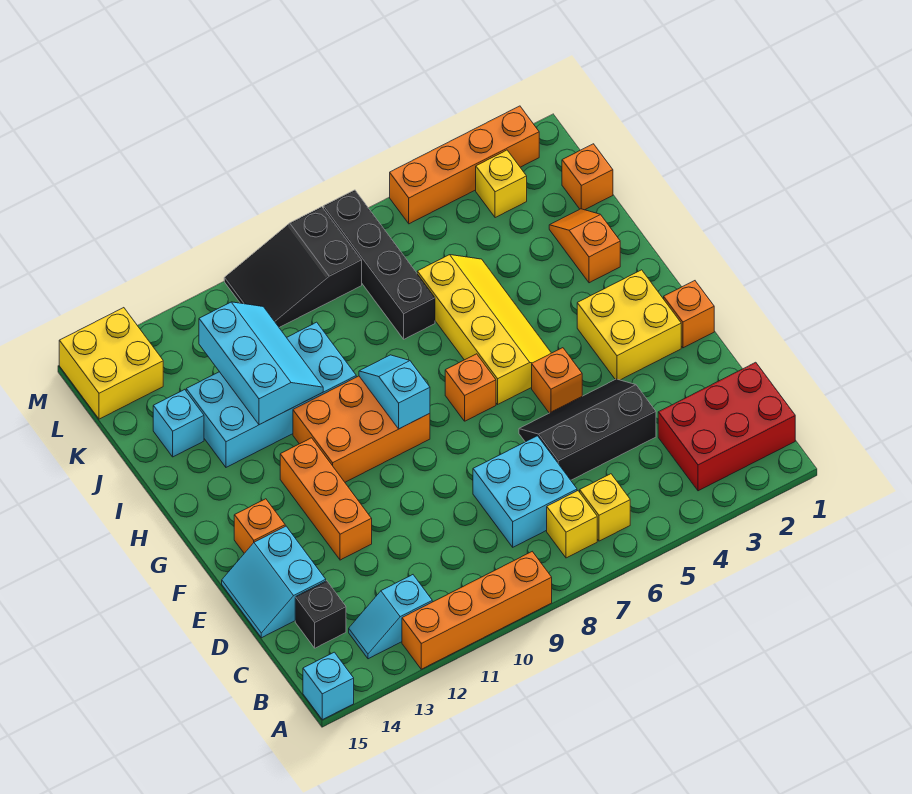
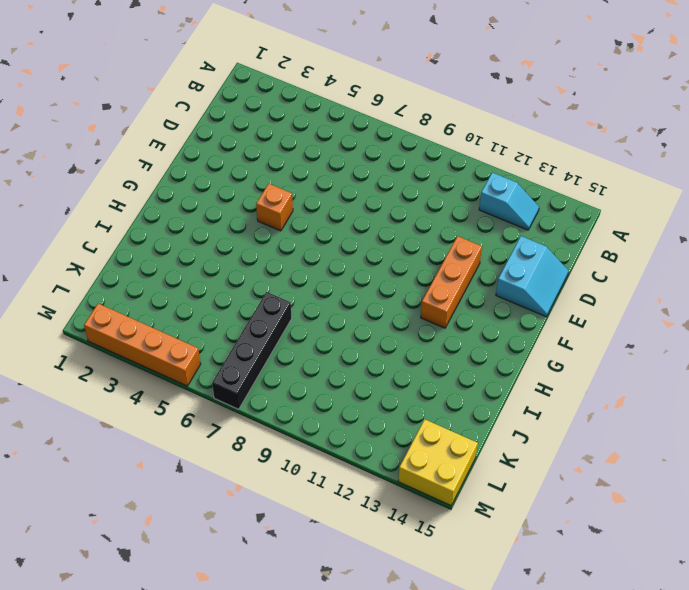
none -> orange brick A9:A12 level 1
none -> cyan brick A15 level 1
none -> red brick B1:C3 level 1

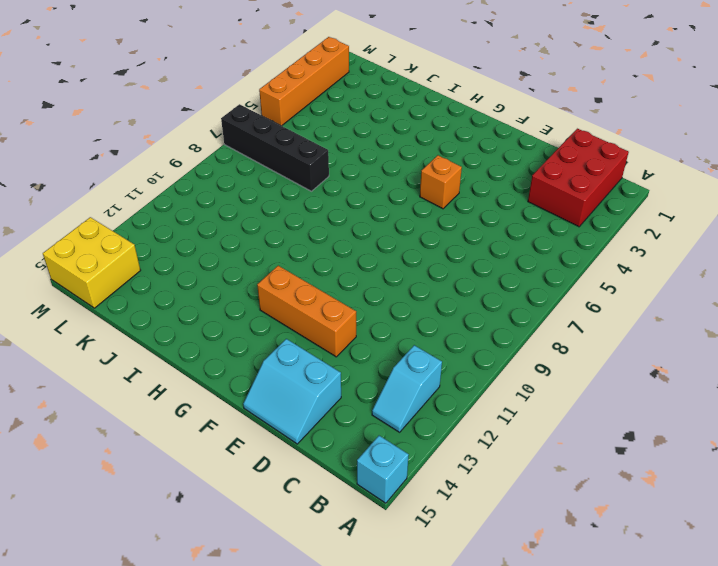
none -> orange brick A9:A12 level 1
none -> yellow brick B6 level 1
none -> yellow brick B7 level 1

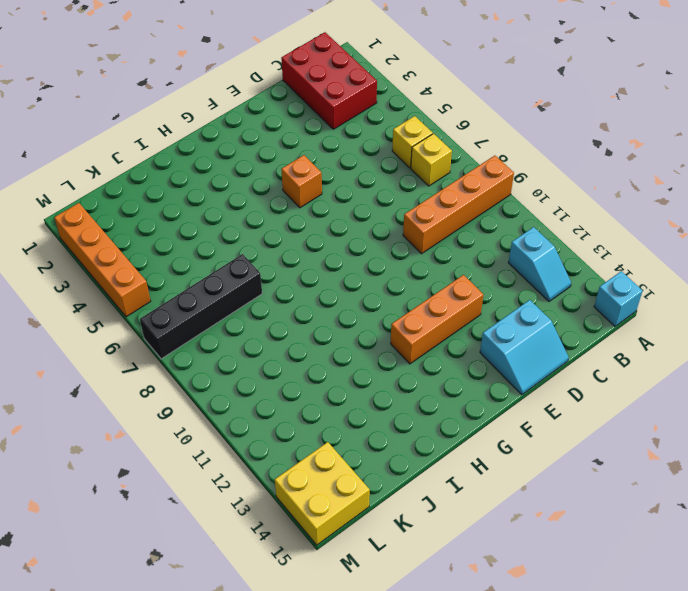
orange brick A9:D9 level 1 -> orange brick A9:A12 level 1
none -> cyan brick C7:D8 level 1
none -> black brick C14 level 1
none -> black slope D4:E6 level 1 top D

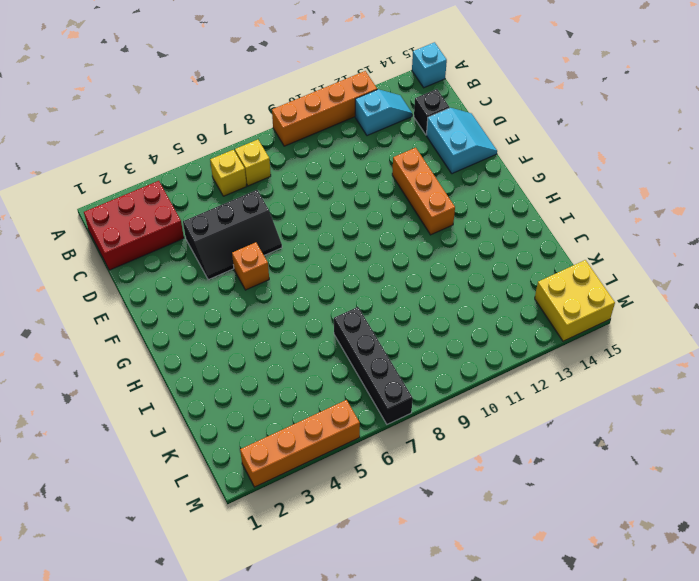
none -> cyan brick C7:D8 level 1
none -> orange brick F1 level 1
none -> yellow brick F2:G3 level 1

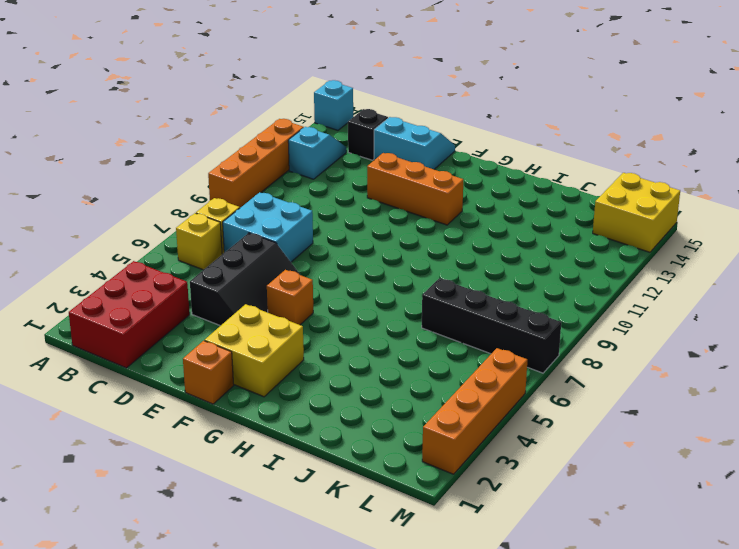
none -> orange brick F14 level 1
none -> yellow slope G5:J6 level 1 top 6
none -> orange brick G7 level 1

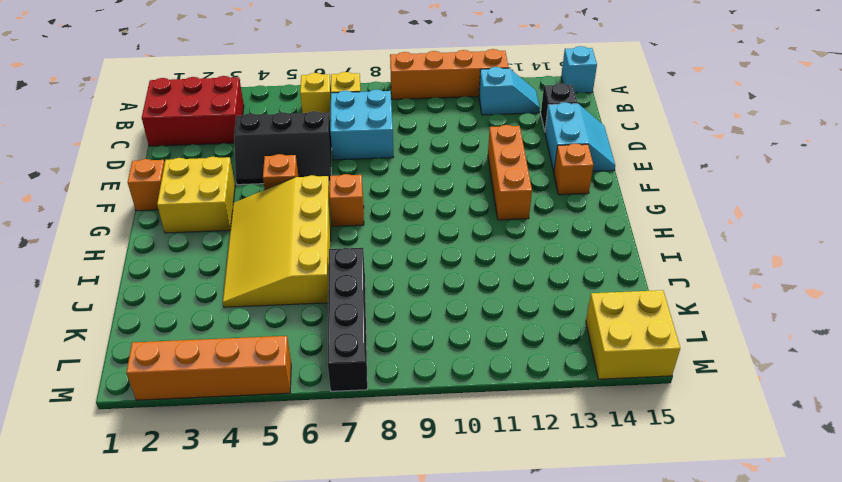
yellow slope G4:J6 level 1 top 6 -> yellow slope G5:J6 level 1 top 6
none -> orange brick G9:H11 level 1
none -> orange slope I2:J2 level 1 top I
none -> cyan brick I10:J13 level 1

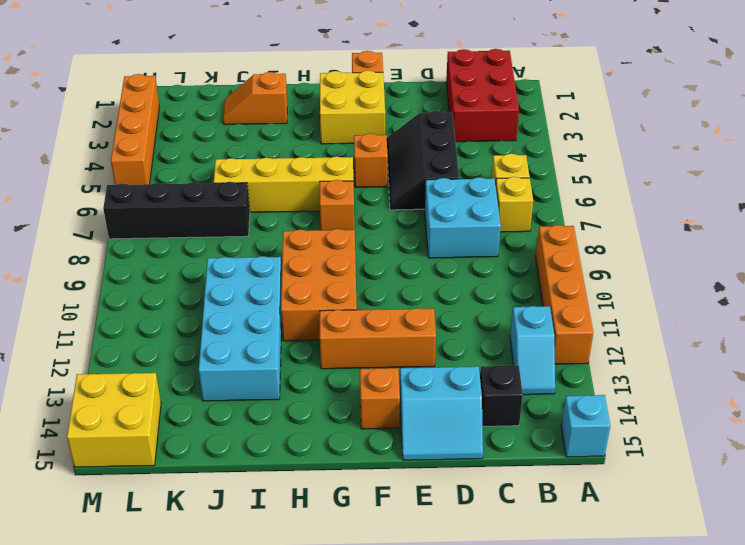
none -> cyan brick J14 level 1
none -> orange brick K1 level 1
none -> yellow brick L3 level 1

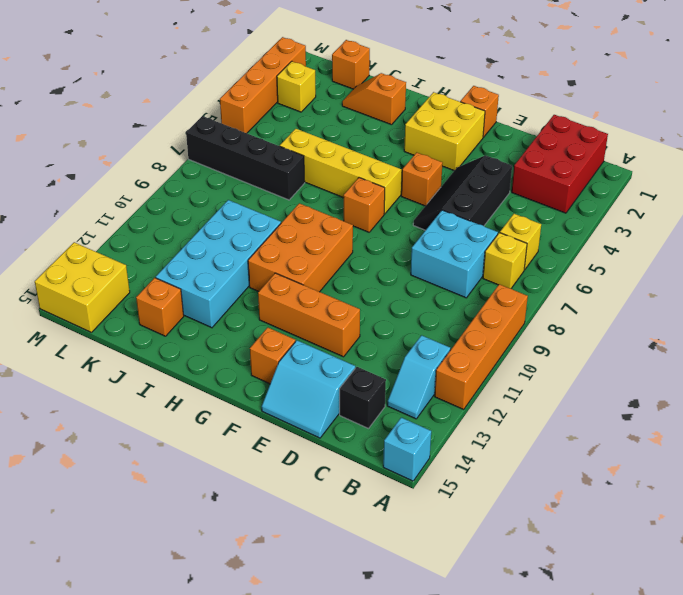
orange brick J14 level 1 -> cyan brick J14 level 1
none -> black slope L8:M10 level 1 top 8
none -> cyan slope G9:H9 level 2 top G
none -> cyan slope I11:K12 level 2 top 12

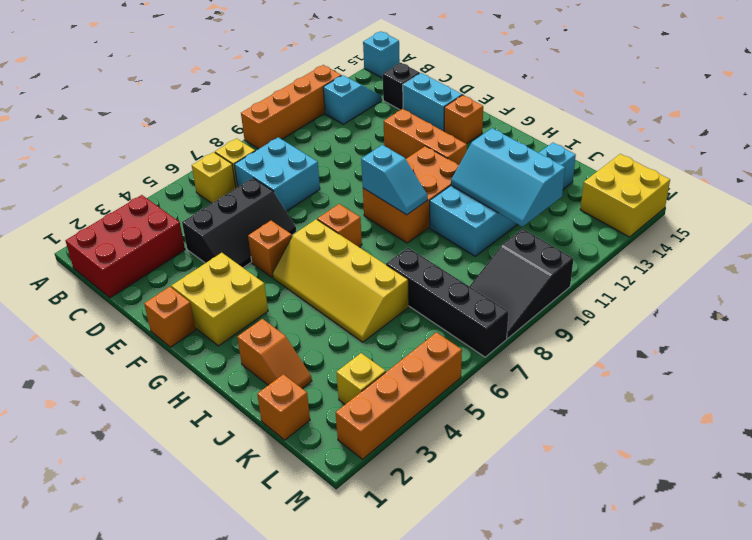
black slope L8:M10 level 1 top 10 -> black slope L8:M10 level 1 top 8

